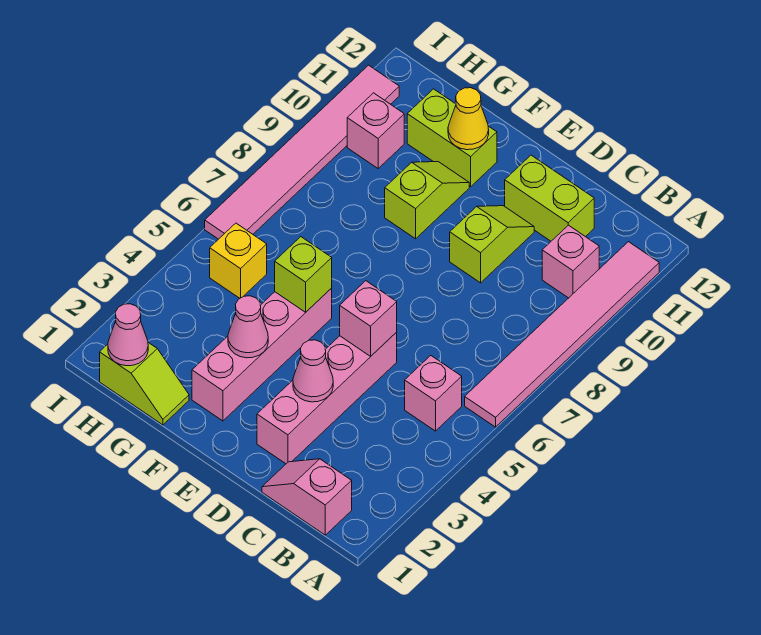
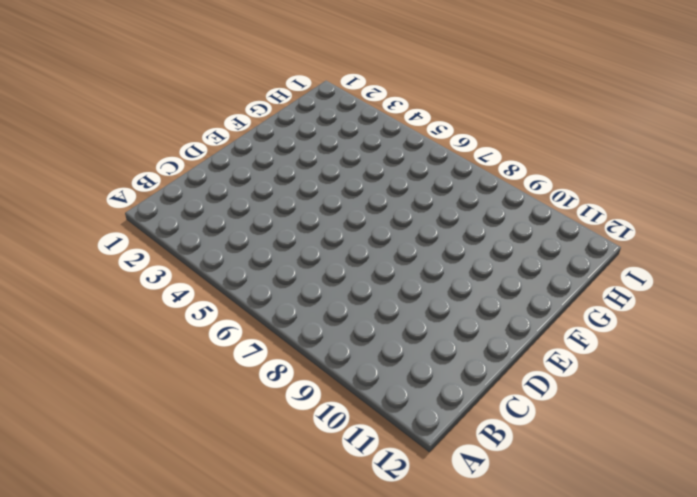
none -> pink tile A6:A11 level 1
none -> pink slope B1:C1 level 1 top B
none -> pink brick B5 level 1

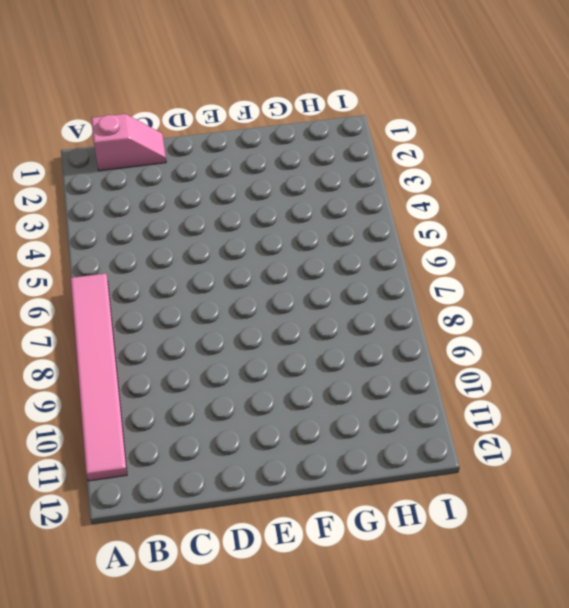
none -> pink brick B5 level 1
none -> pink brick B10 level 1
none -> lime brick C11:D11 level 1

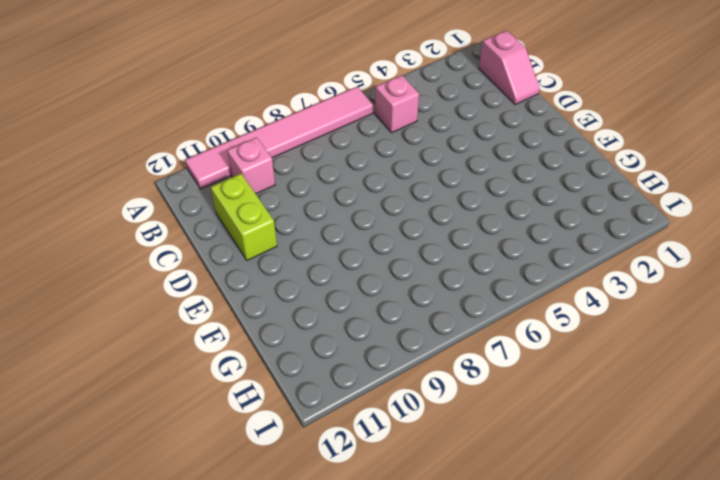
none -> pink brick D2:D5 level 1
none -> lime slope D9:D10 level 1 top 9
none -> pink brick F2:F5 level 1

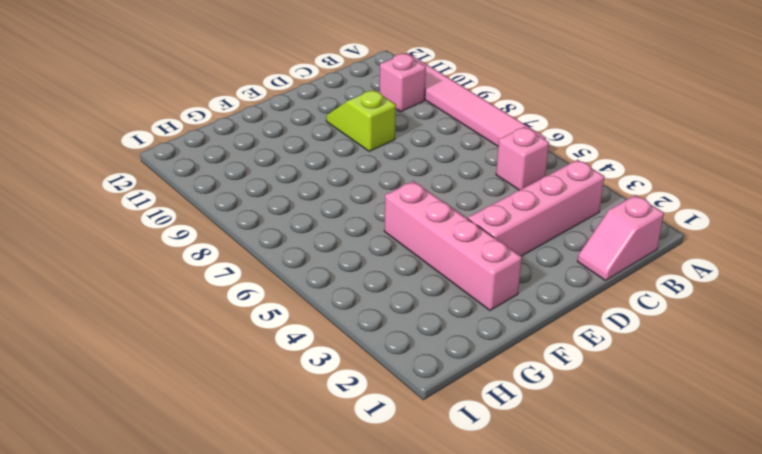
pink brick B3:E3 level 1 -> pink brick D2:D5 level 1
none -> lime brick C11:D11 level 1
none -> lime slope F9:F10 level 1 top 9
none -> lime brick F11:G11 level 1

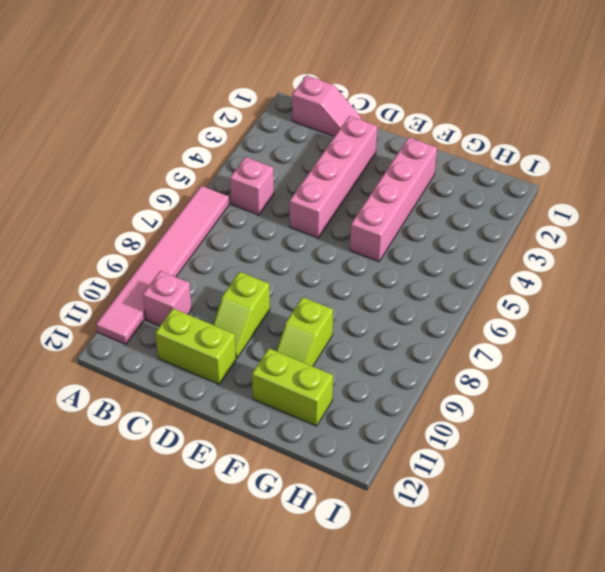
none -> lime slope G1:H1 level 1 top H
none -> yellow brick H5 level 1
none -> pink brick H10 level 1

